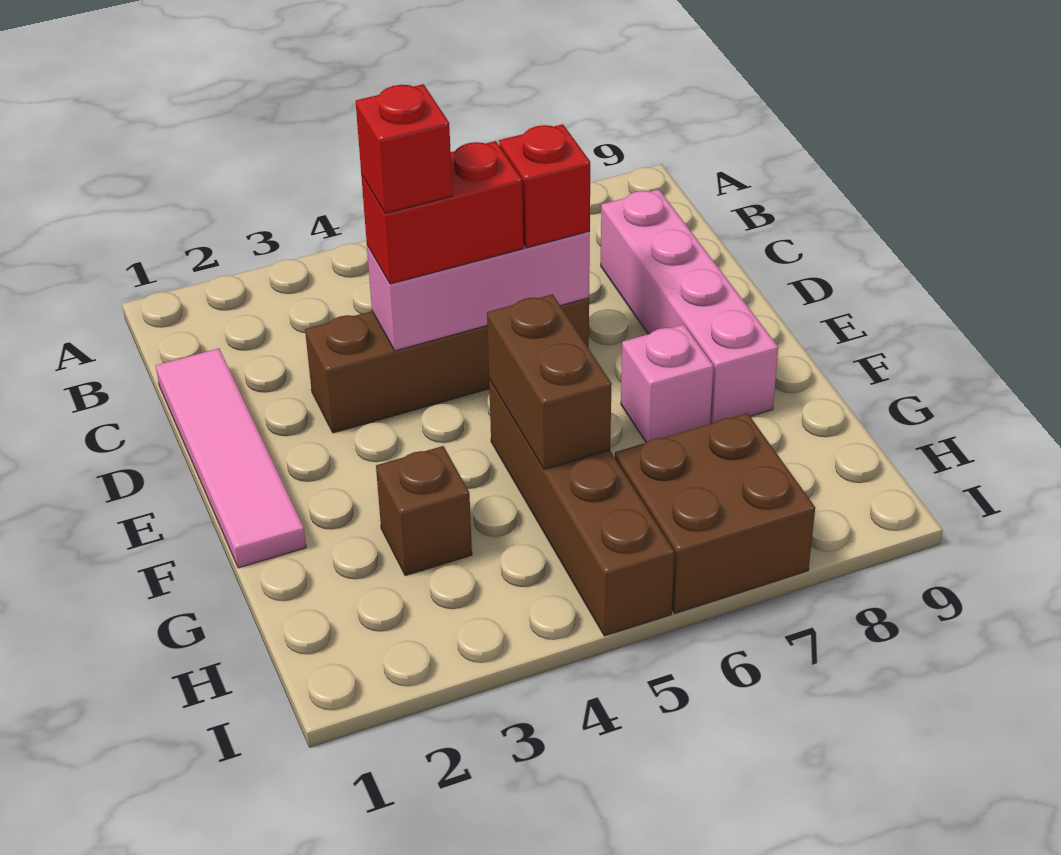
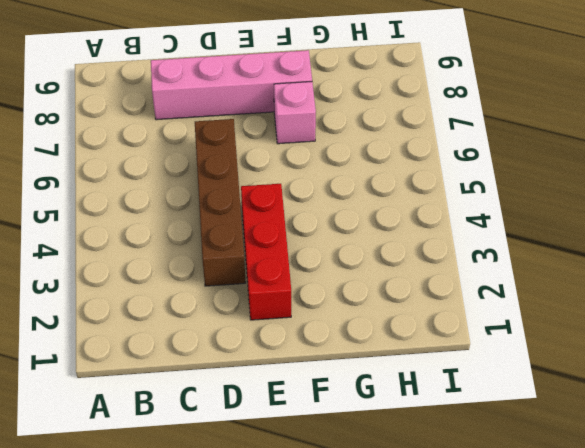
red brick E2:E4 level 1 -> none
none -> pink tile C1:F1 level 1
none -> brown brick F5:I5 level 1
none -> brown brick G3 level 1

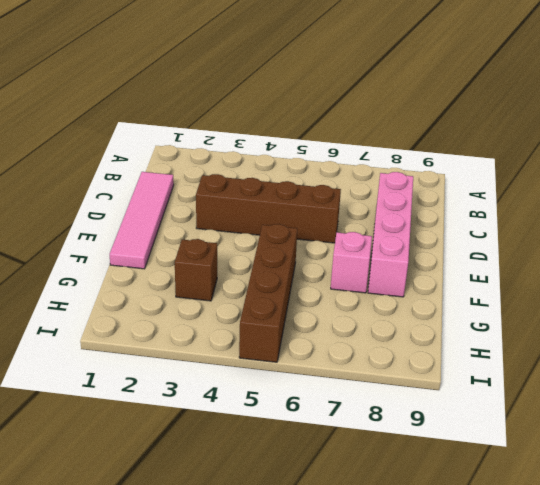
none -> brown brick H6:I7 level 1
none -> pink brick D4:D6 level 2
none -> brown brick F5:G5 level 2

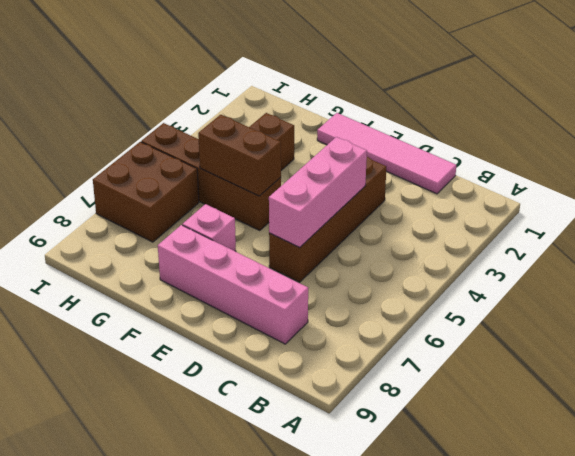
none -> red brick D4:D5 level 3
none -> red brick D6 level 3
none -> red brick D4 level 4

